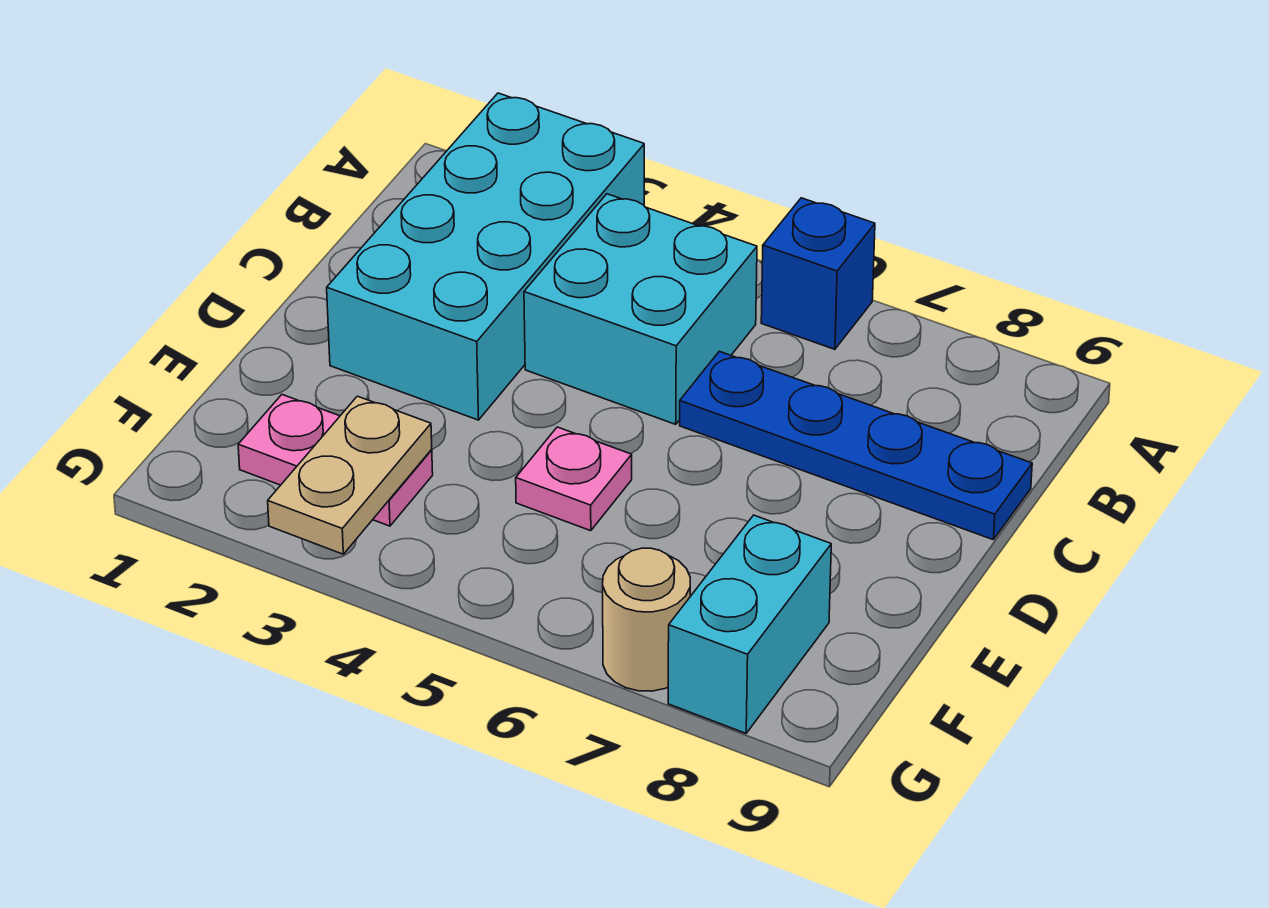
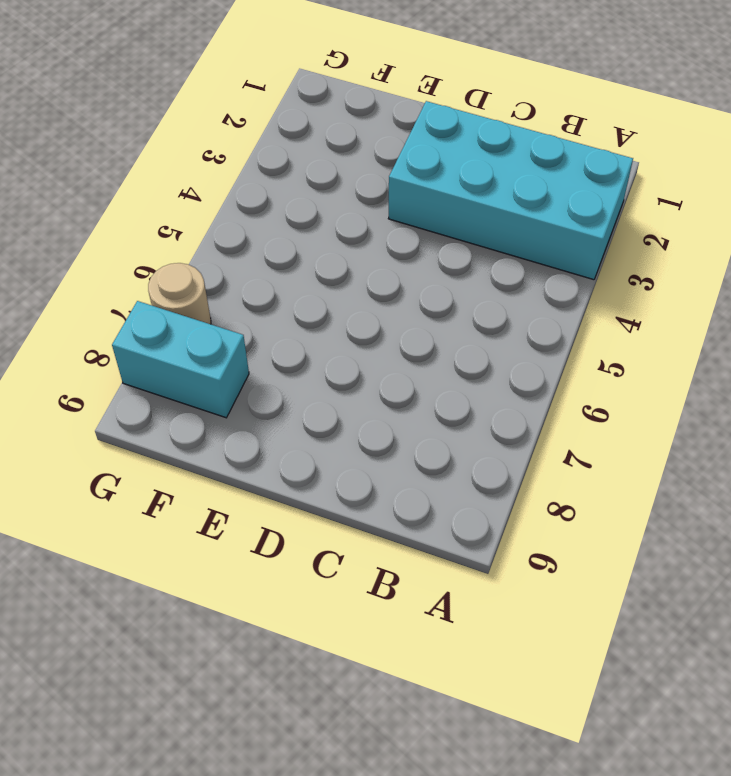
none -> blue brick A6 level 1
none -> cyan brick B4:C5 level 1

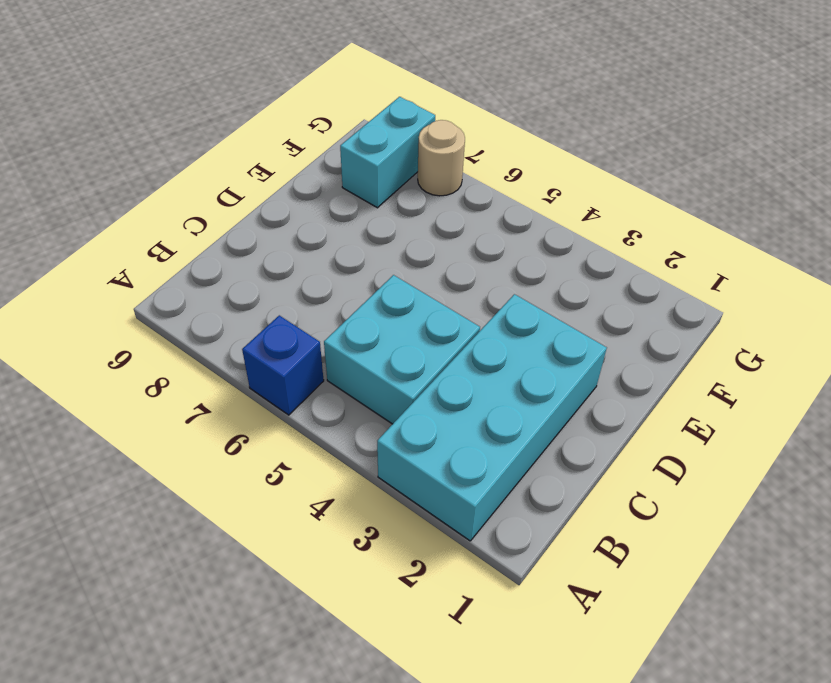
none -> blue plate C6:C9 level 1
none -> pink plate E5 level 1

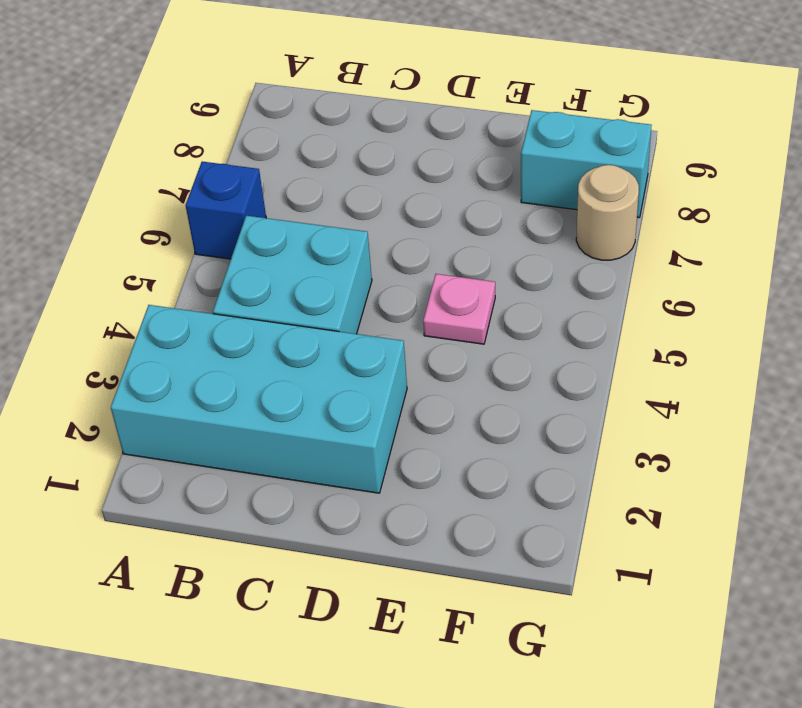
none -> blue plate C6:C9 level 1
none -> pink plate F2:F3 level 1

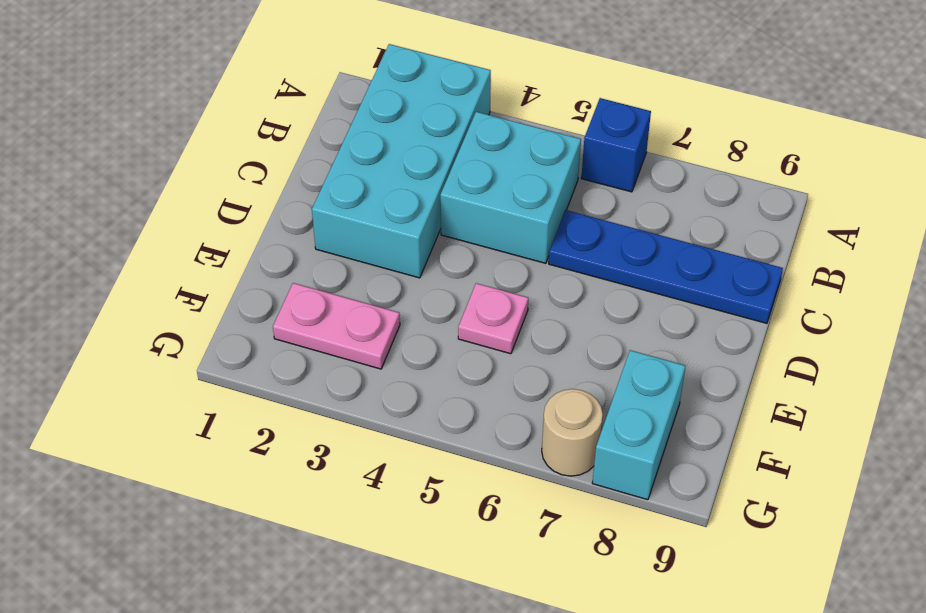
none -> tan plate F3:G3 level 2

